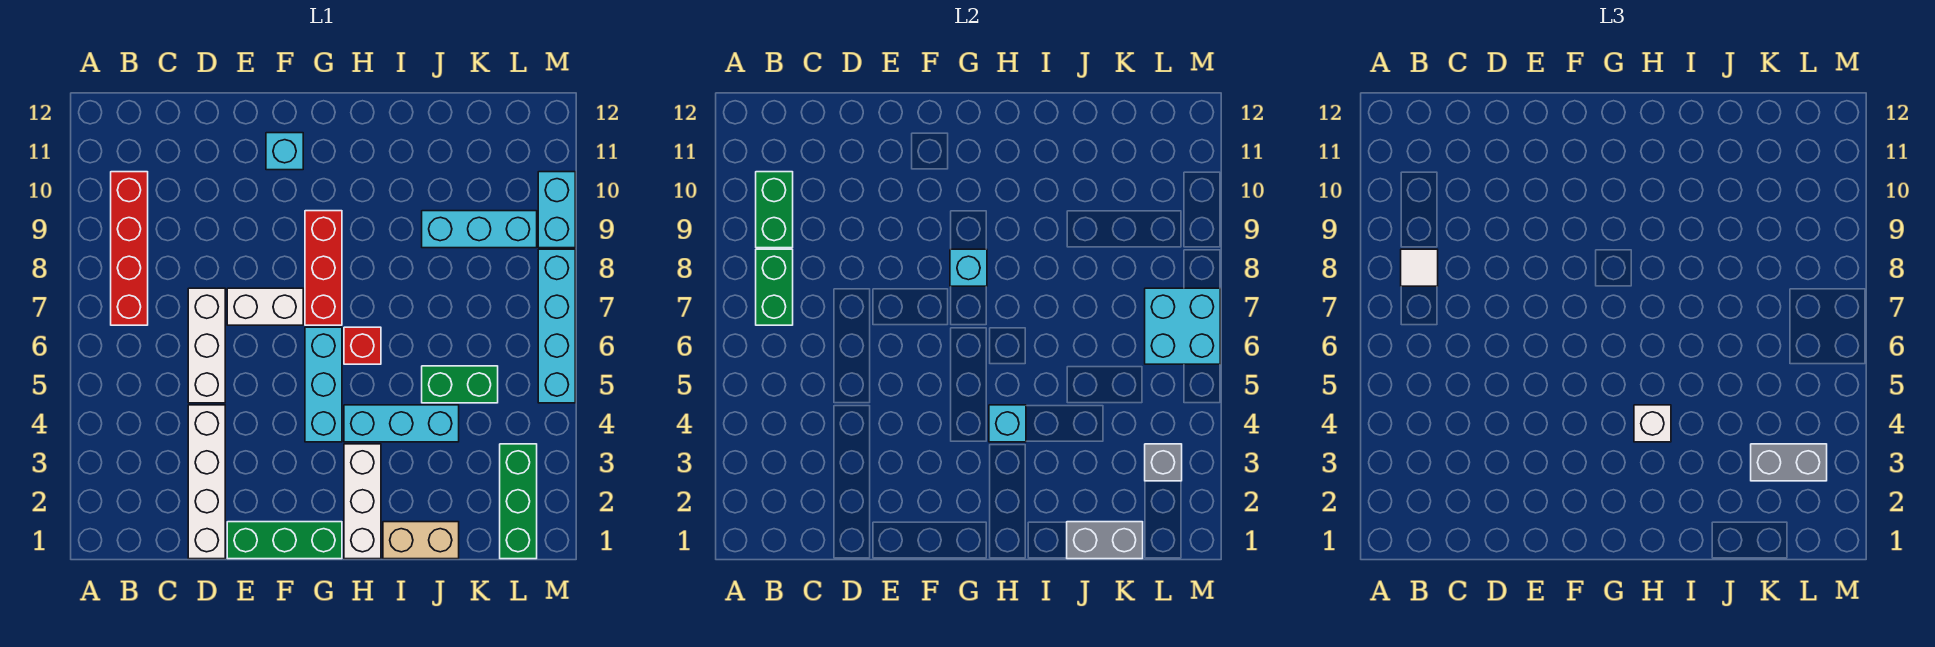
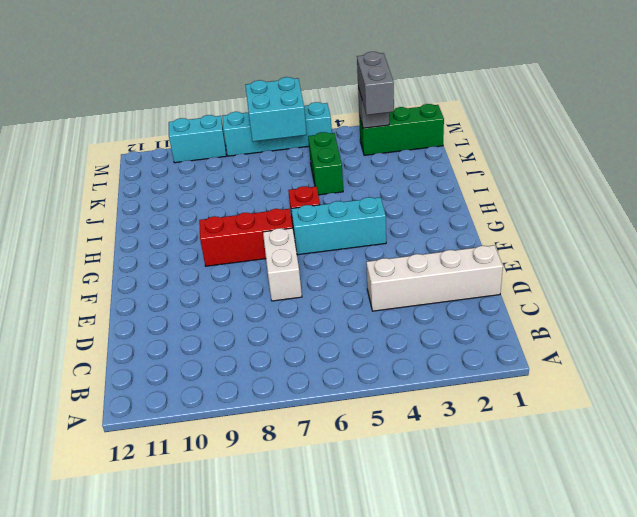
none -> red brick B7:B10 level 1
none -> white brick D5:D7 level 1
none -> green brick E1:G1 level 1

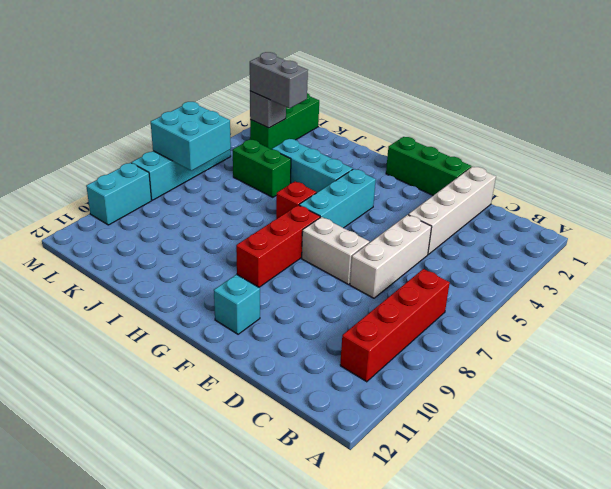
none -> white brick H1:H3 level 1
none -> tan brick I1:J1 level 1
none -> cyan brick J9:L9 level 1

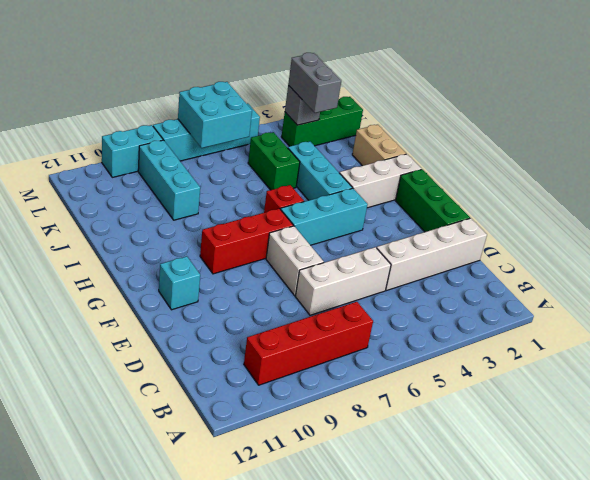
none -> green brick B7:B8 level 2
none -> green brick B9:B10 level 2
none -> cyan brick G8 level 2

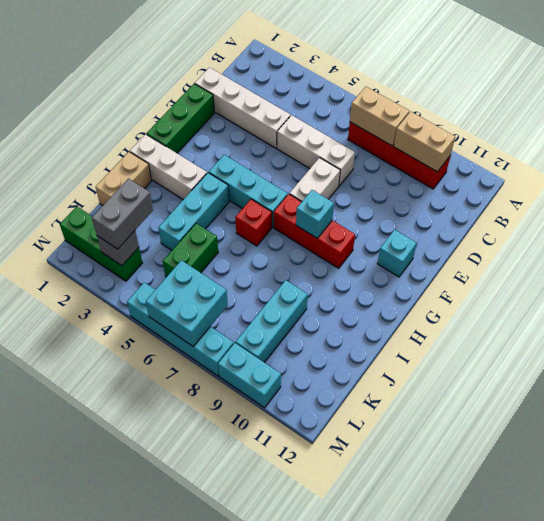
tan brick B7:B8 level 2 -> green brick B7:B8 level 2
tan brick B9:B10 level 2 -> green brick B9:B10 level 2
none -> cyan brick H4 level 2
none -> grey brick J1:K1 level 2
none -> white tile B8 level 3

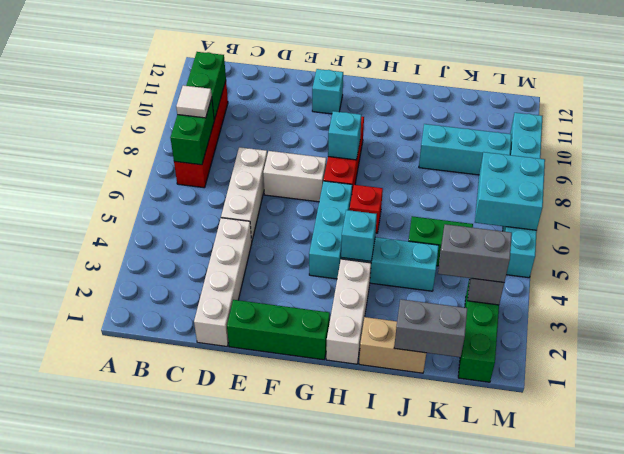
none -> white brick H4 level 3

